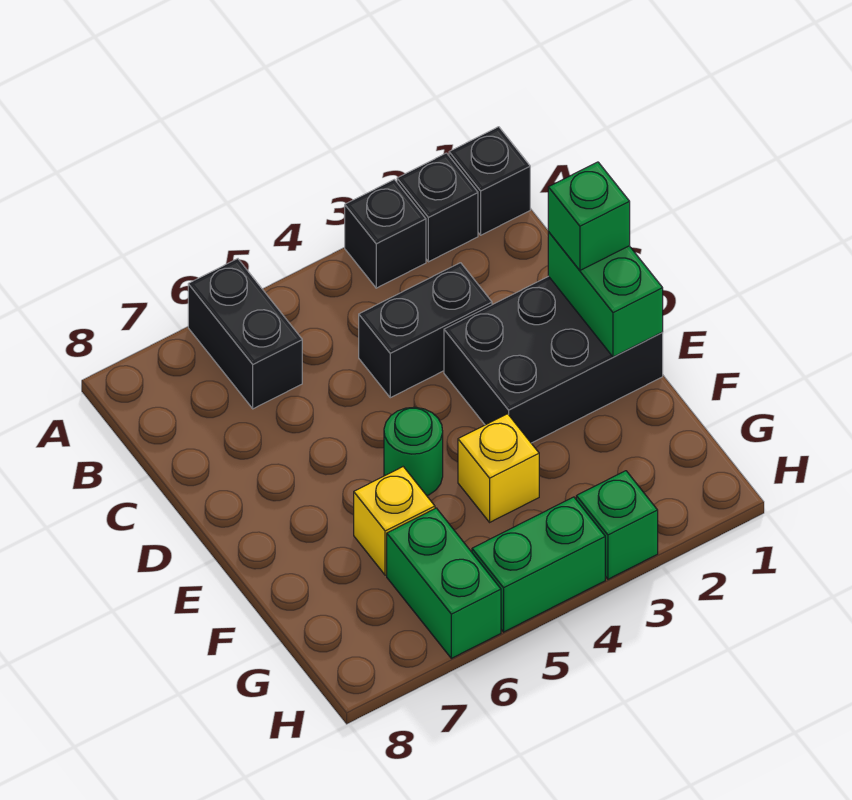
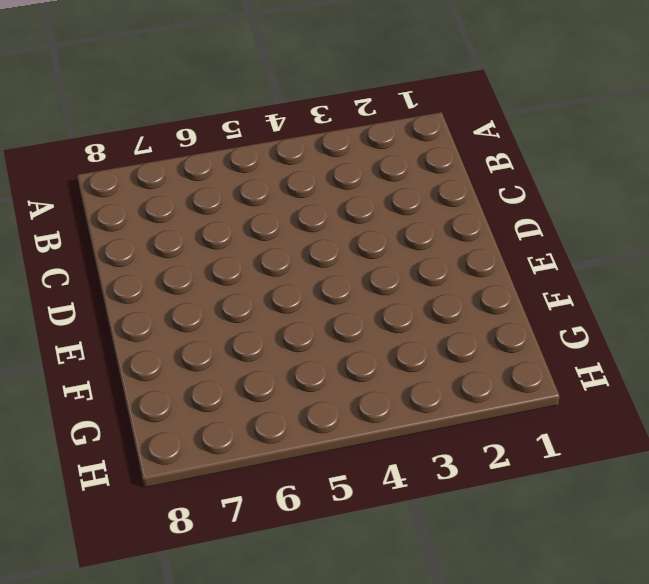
none -> black brick A1 level 1
none -> black brick A2 level 1
none -> black brick A3 level 1

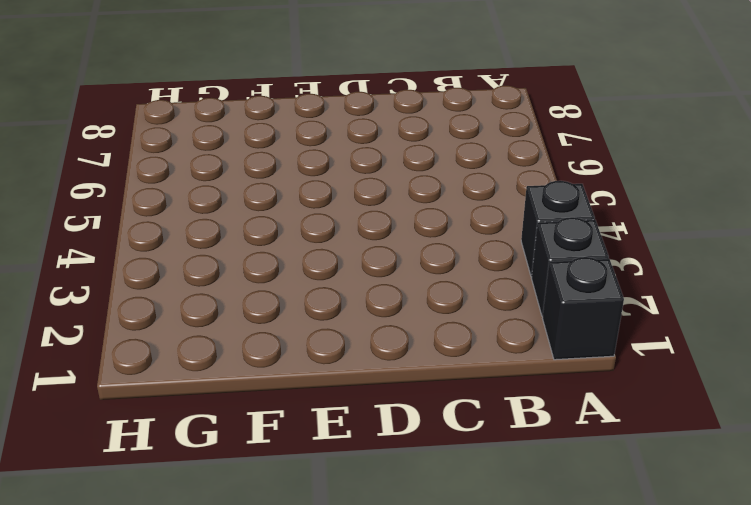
none -> black brick A6:B6 level 1
none -> black brick C3:C4 level 1
none -> black brick D1:E3 level 1

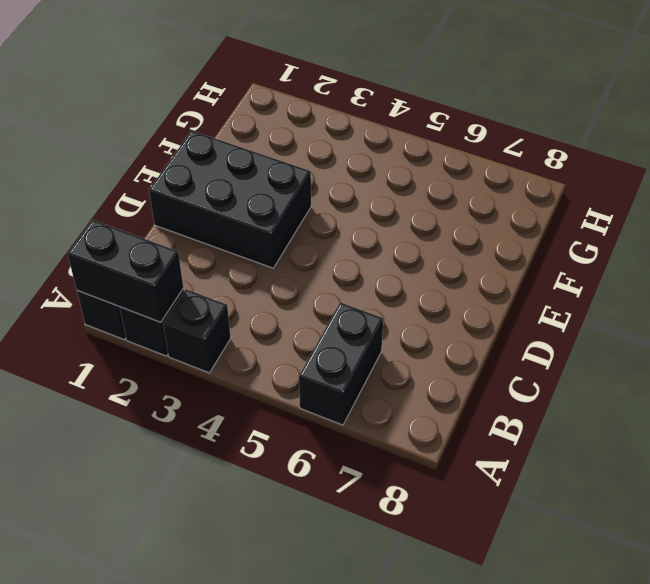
black brick A1:A2 level 2 -> black brick C3:C4 level 1
none -> green round brick E5 level 1
none -> yellow brick F4 level 1
none -> yellow brick F6 level 1

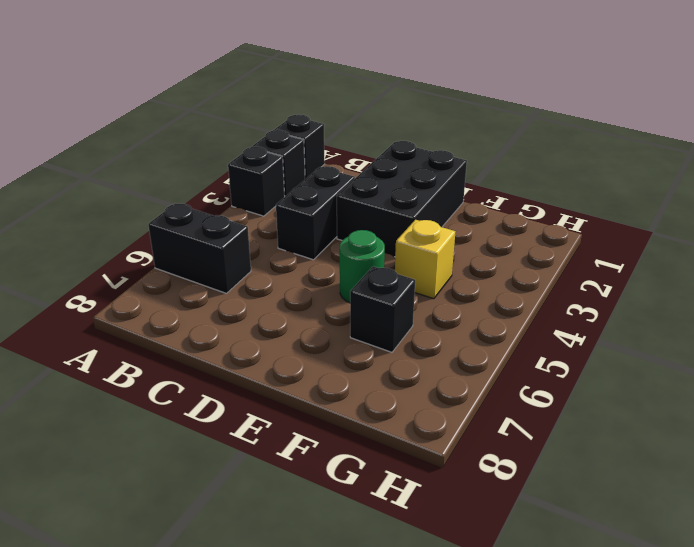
black brick F6 level 1 -> yellow brick F6 level 1
none -> green brick G6:H6 level 1
none -> green brick H3 level 1
none -> green brick H4:H5 level 1

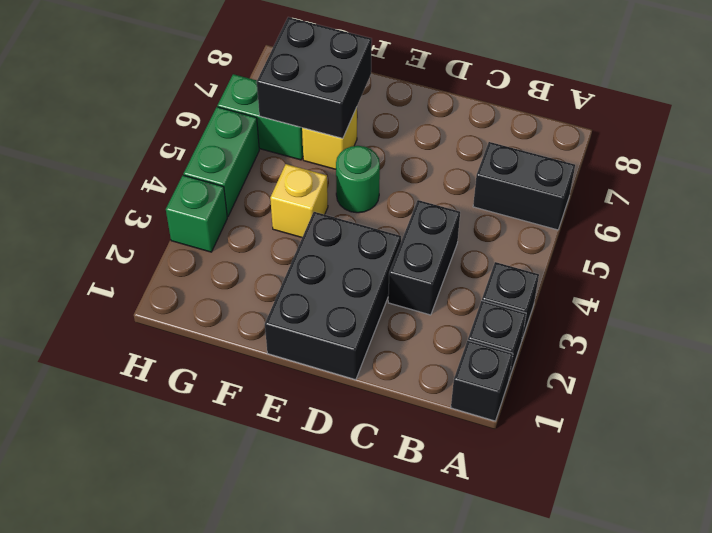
black brick F6:G7 level 2 -> none
none -> green brick D1:E1 level 2
none -> green brick D1 level 3

